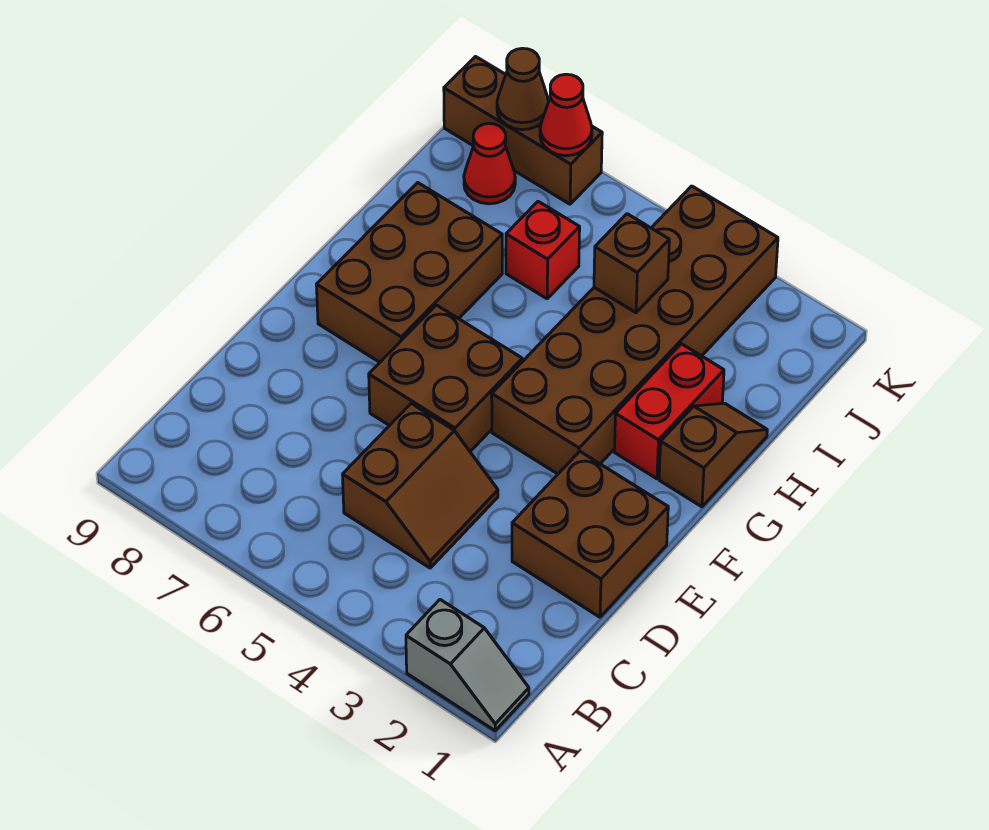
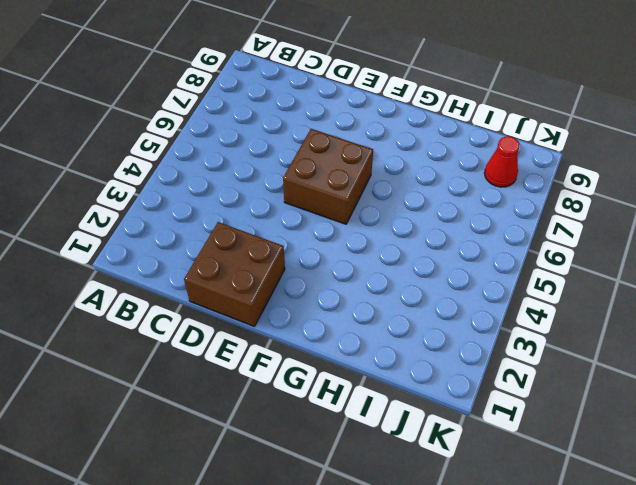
none -> grey slope A1:A2 level 1 top 2
none -> brown slope C4:D5 level 1 top 5
none -> brown brick F3:K4 level 1

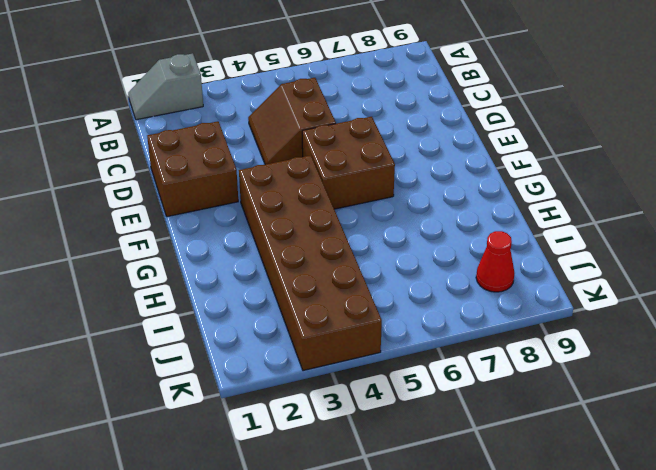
none -> brown brick F7:H8 level 1
none -> brown slope G1:H1 level 1 top G
none -> red brick G2:H2 level 1

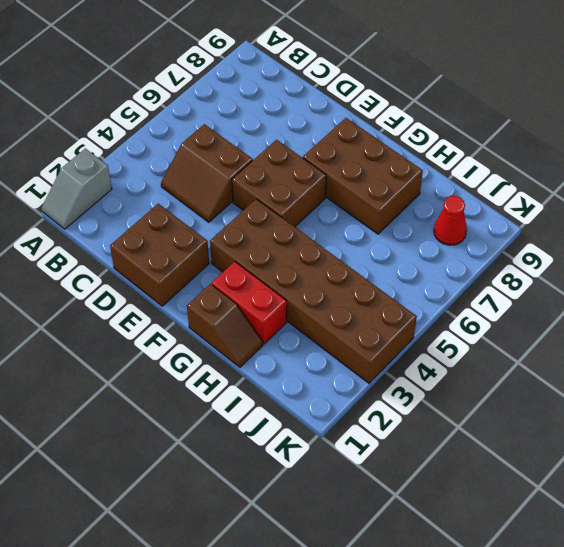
none -> red brick I6 level 1
none -> brown brick K7:K9 level 1
none -> brown brick I4 level 2

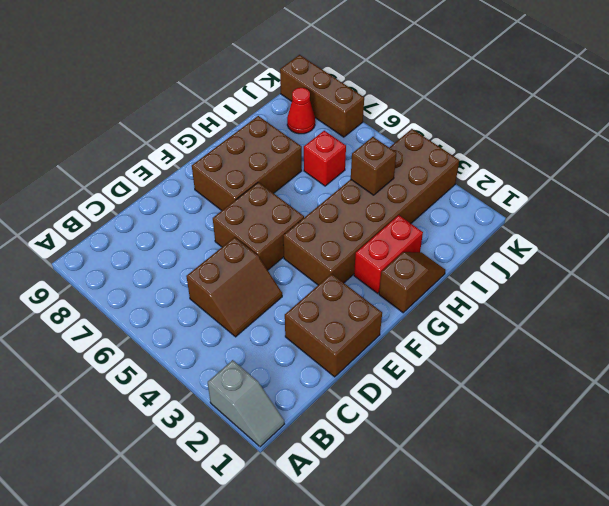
none -> red cone K7 level 2
none -> brown cone K8 level 2

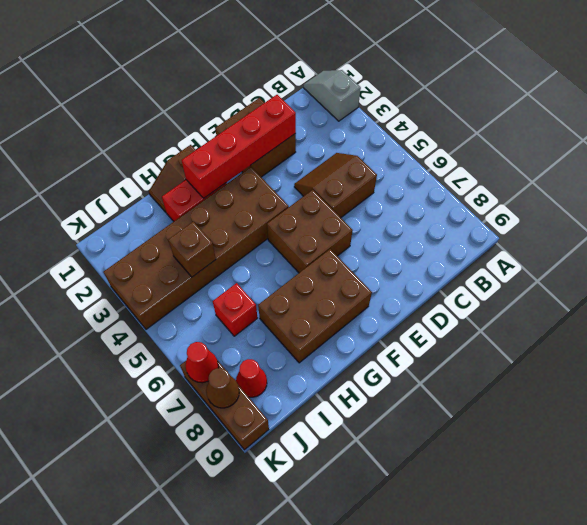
red brick D2:G2 level 2 -> none

